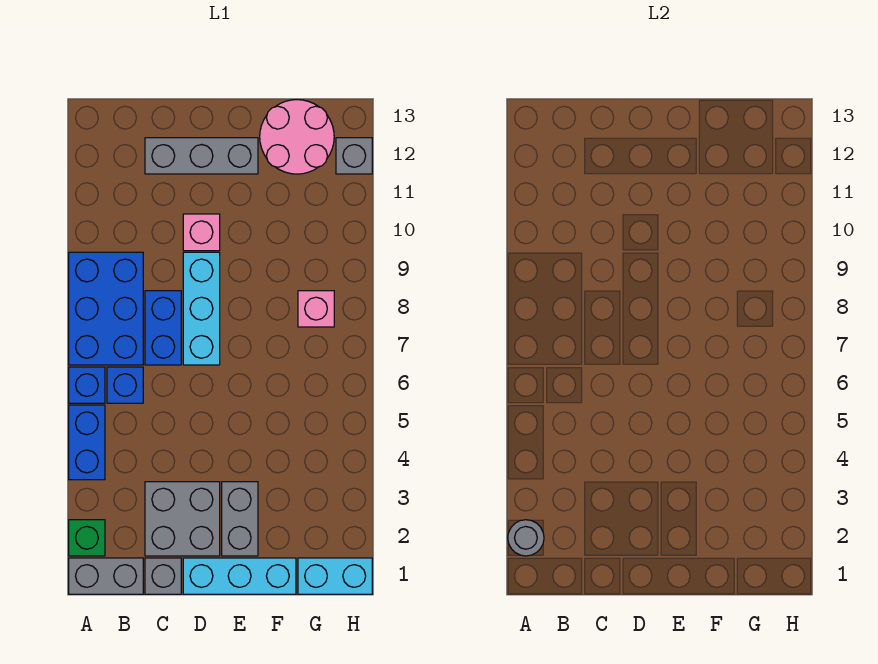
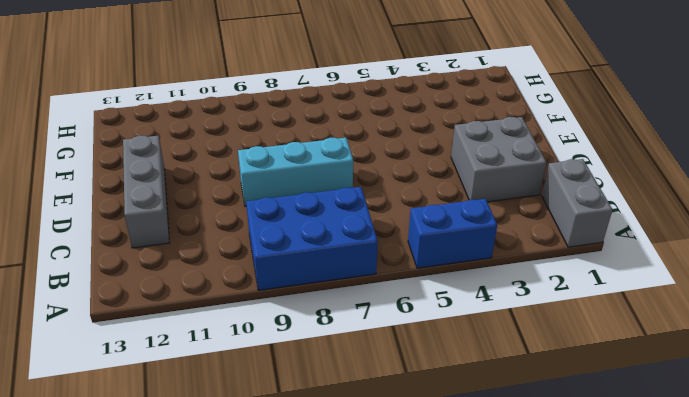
none -> green brick A2 level 1
none -> blue brick A6 level 1
none -> blue brick B6 level 1

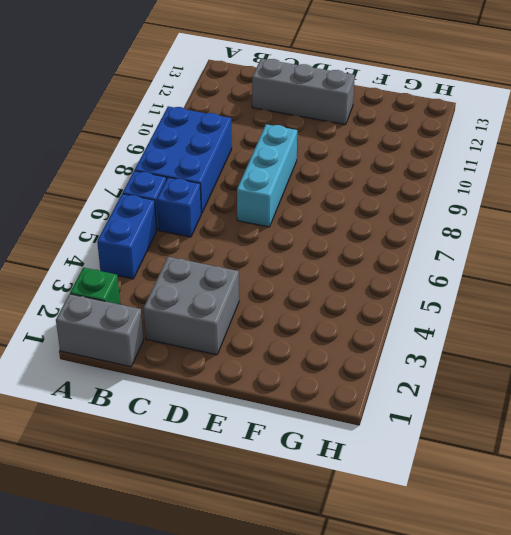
none -> grey brick C1 level 1
none -> blue brick C7:C8 level 1
none -> cyan brick D1:F1 level 1

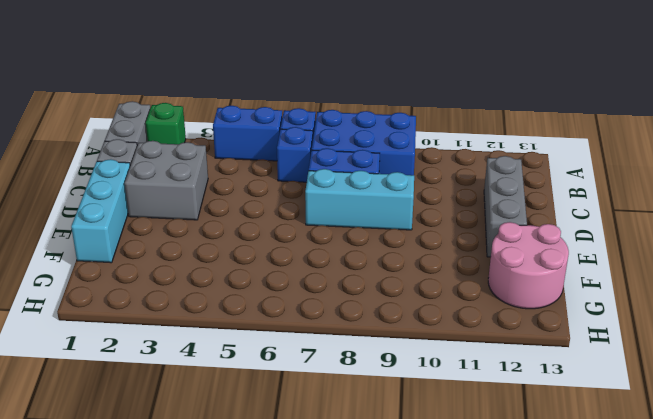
none -> pink brick D10 level 1
none -> grey brick E2:E3 level 1
none -> cyan brick G1:H1 level 1

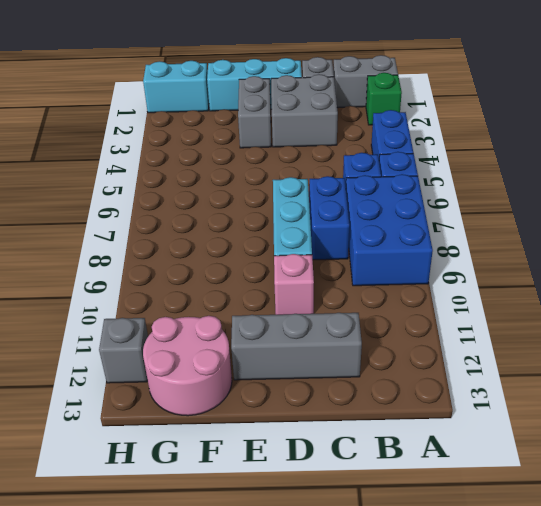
none -> pink brick G8 level 1
none -> grey round brick A2 level 2

